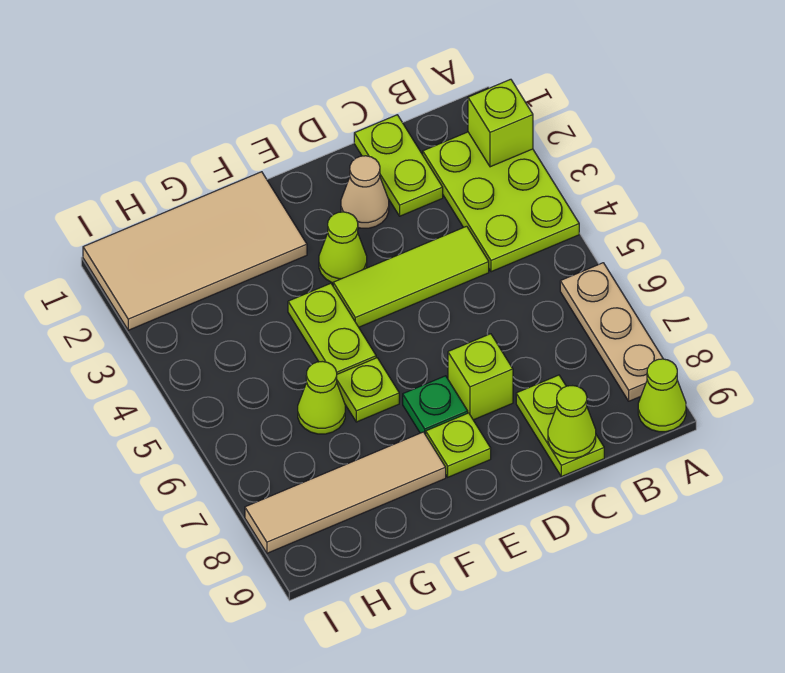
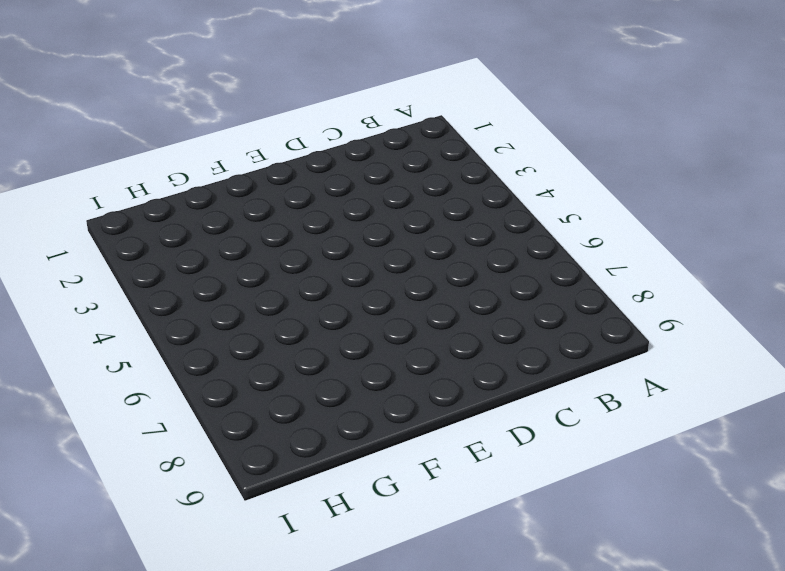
none -> lime plate A2:B4 level 1
none -> tan plate A6:A8 level 1
none -> lime cone A9 level 1

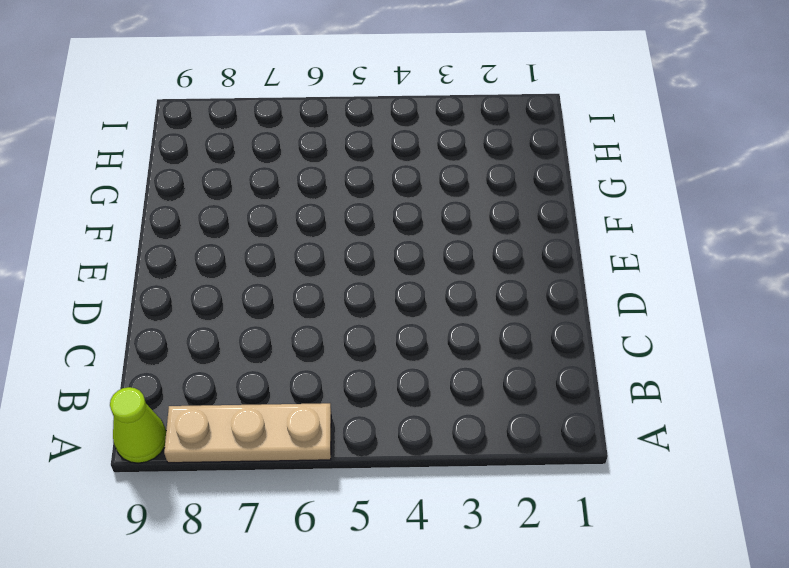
none -> lime plate A2:B4 level 1
none -> lime plate C1:C2 level 1
none -> lime tile C4:E4 level 1

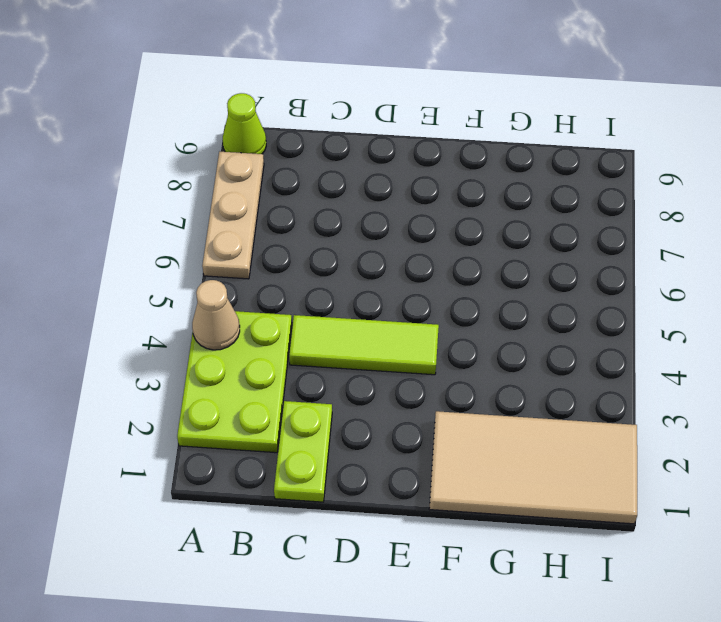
tan cone A4 level 2 -> tan cone D2 level 1
none -> lime plate C8:C9 level 1
none -> lime brick D7 level 1
none -> lime cone E3 level 1

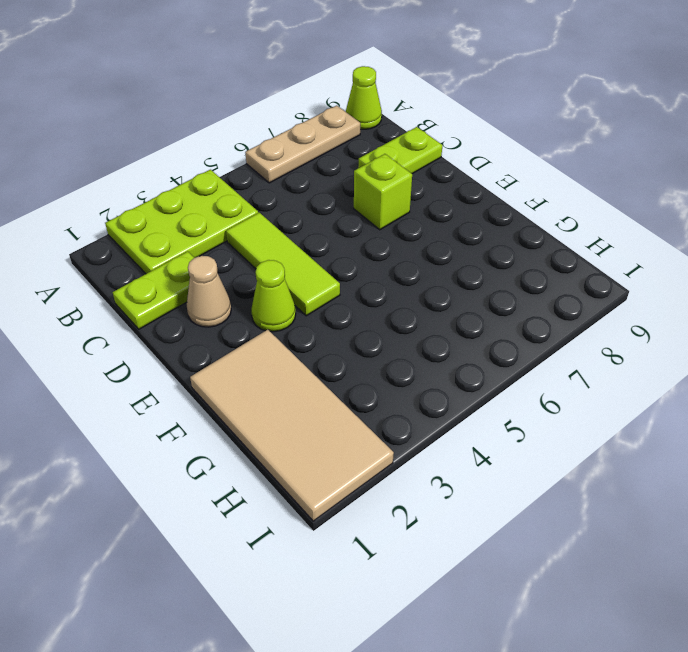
none -> green plate E7 level 1
none -> lime plate E8 level 1
none -> lime plate F4:F5 level 1

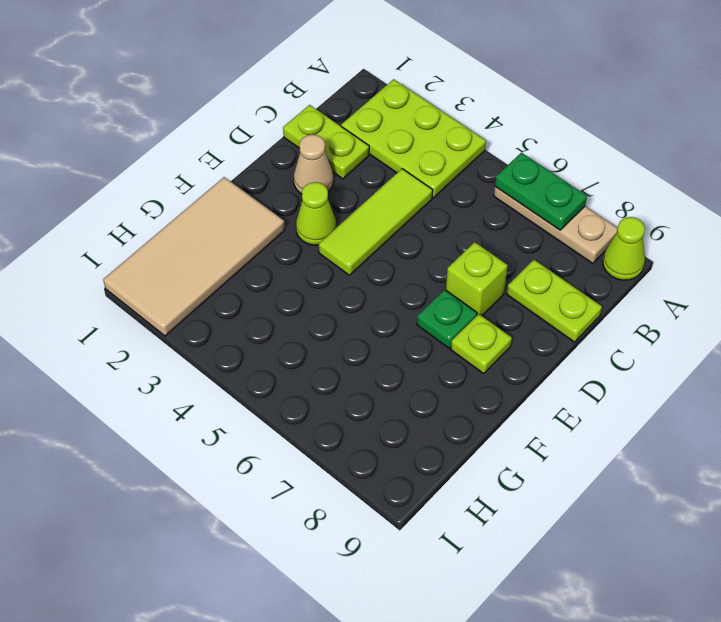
green plate A6:A7 level 2 -> none
none -> lime plate F4:F5 level 1
none -> lime plate F6 level 1
none -> tan tile F8:I8 level 1

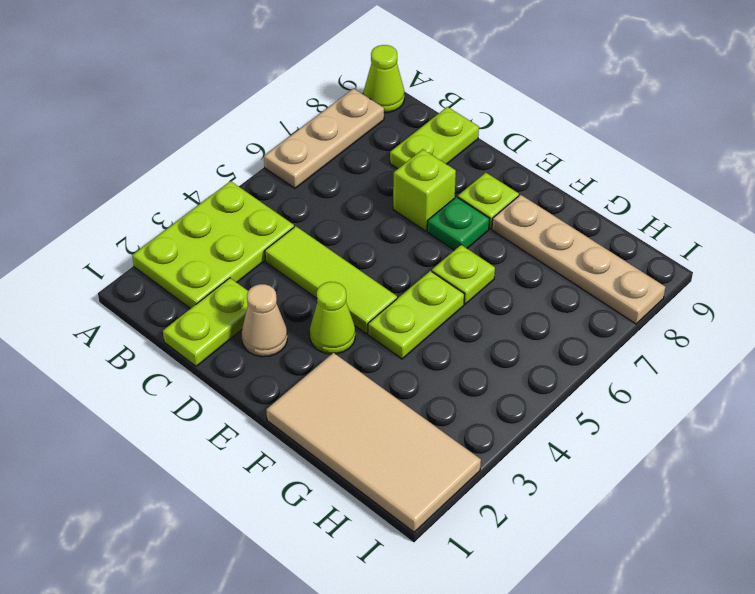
tan plate F8:I8 level 1 -> tan tile F8:I8 level 1
none -> lime cone G6 level 1
none -> lime brick A2 level 2
none -> lime cone C9 level 2

